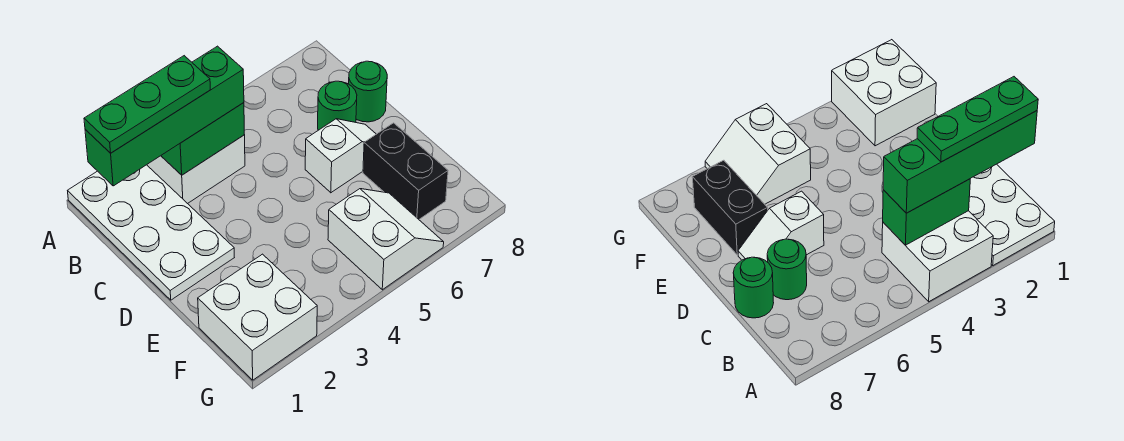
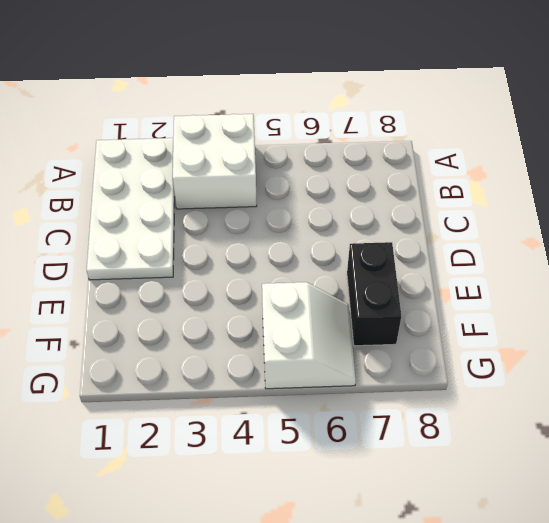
none -> green round brick C7 level 1
none -> green round brick C8 level 1

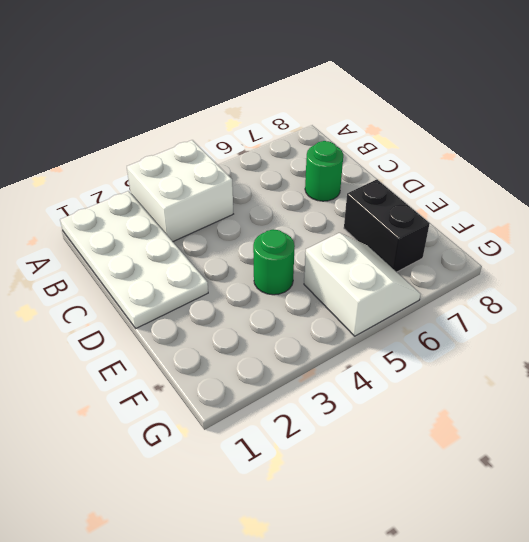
green round brick E4 level 1 -> green round brick C8 level 1
none -> white slope D6:D7 level 1 top 6
none -> white brick F1:G2 level 1

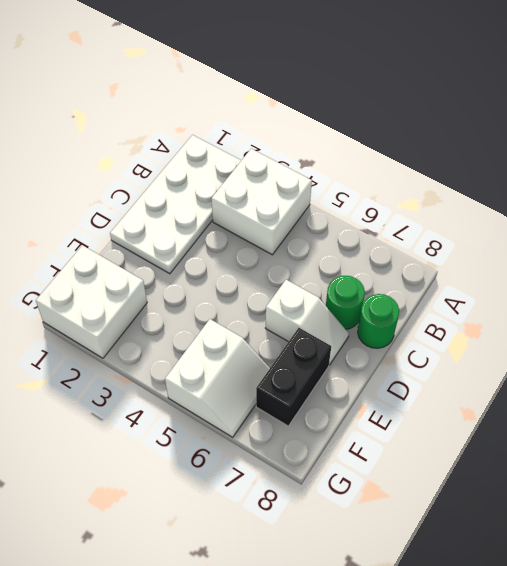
none -> green brick B3:B4 level 2
none -> green brick B1:B4 level 3

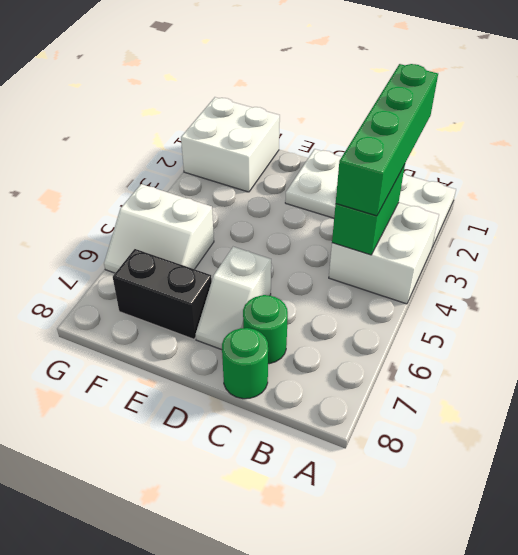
none -> green plate B1:B3 level 4

